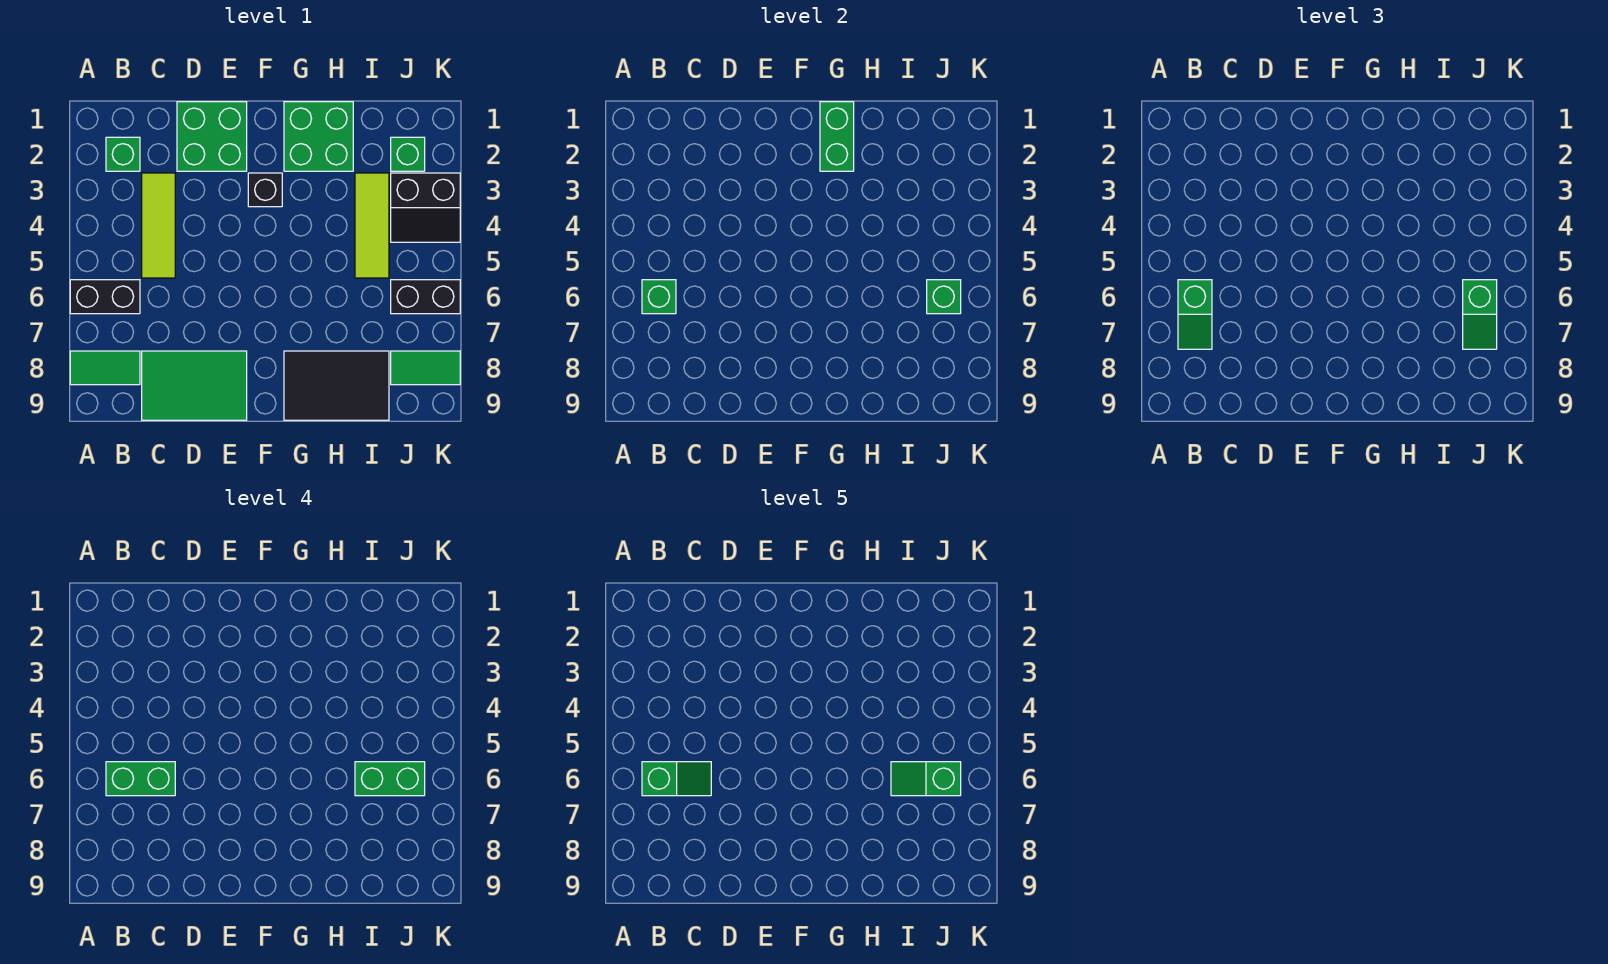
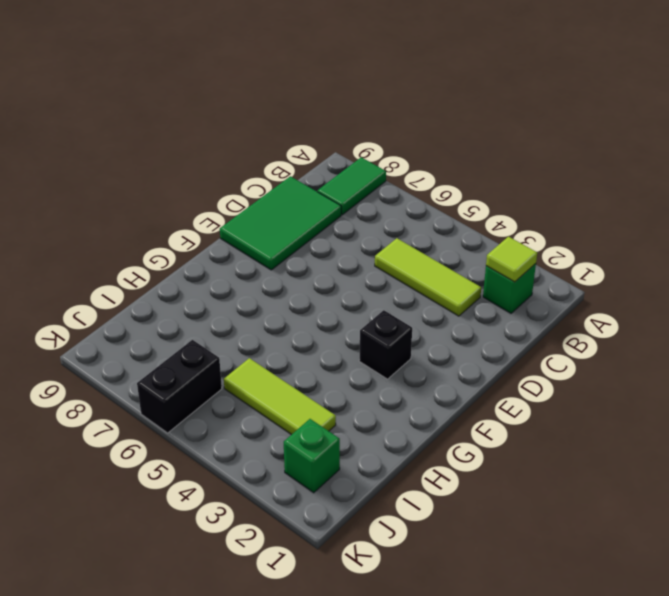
lime tile B2 level 2 -> none
none -> black brick A6:B6 level 1
none -> green brick D1:E2 level 1
none -> green brick G1:H2 level 1

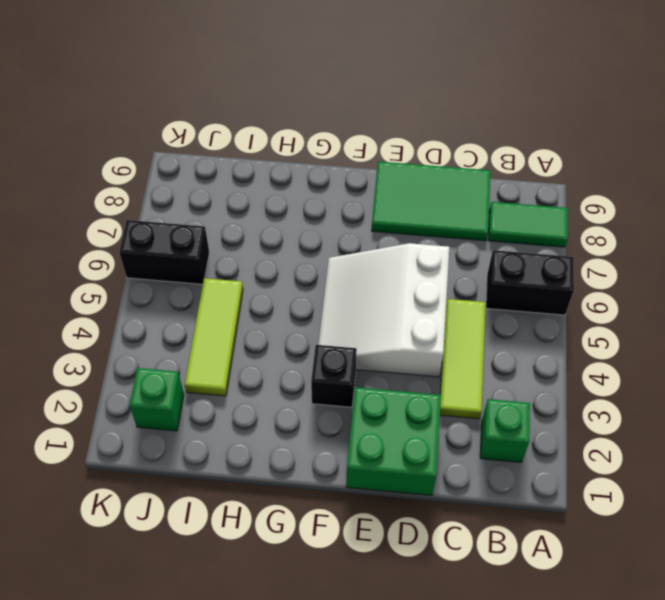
white slope D4:F6 level 1 top D -> none
none -> green brick G1:H2 level 1
none -> black tile G8:I9 level 1
none -> black slope J3:K4 level 1 top 3

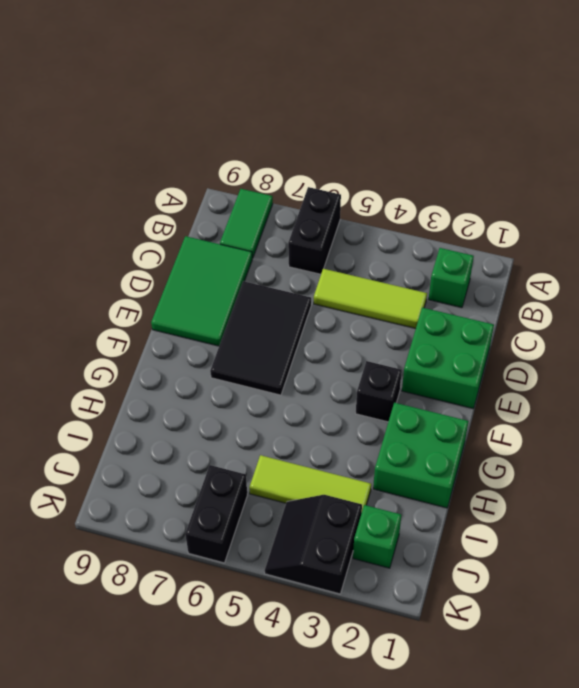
black tile D6:F7 level 1 -> black tile G8:I9 level 1
none -> green tile J8:K8 level 1
none -> green brick B6 level 2
none -> green brick G1:G2 level 2

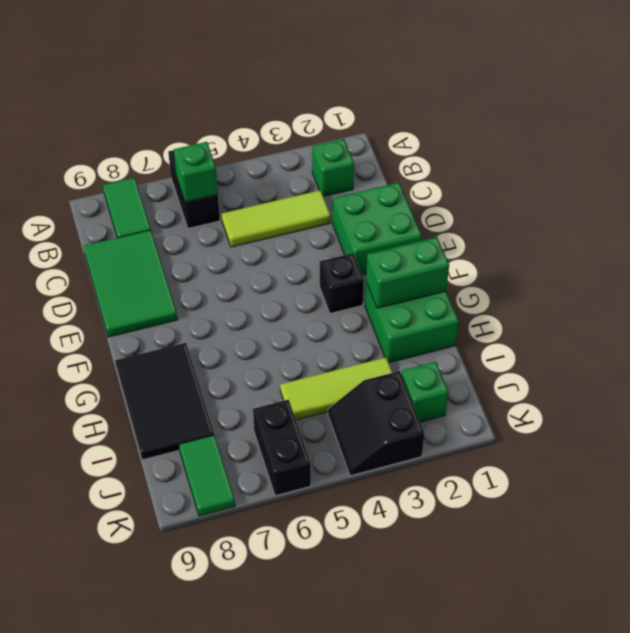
none -> green brick J6 level 2
none -> green slope B6:B7 level 3 top 6
none -> green slope J6:J7 level 3 top 6

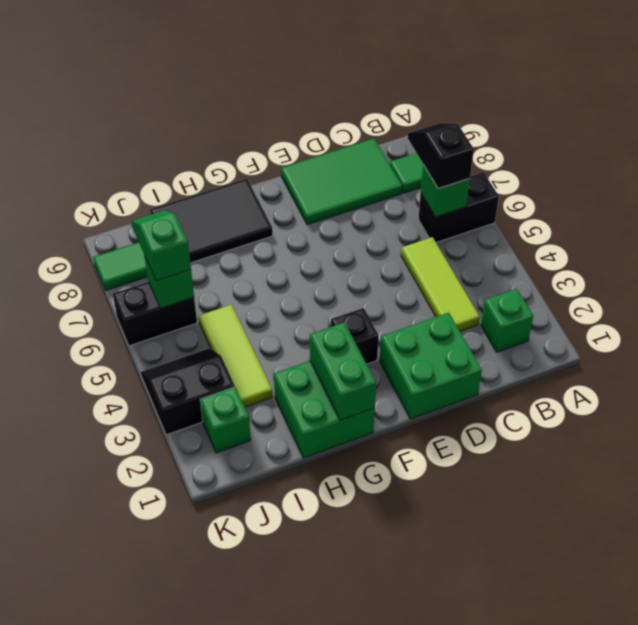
black slope B6:B7 level 3 top 6 -> green slope B6:B7 level 3 top 6
none -> green brick B6:C6 level 4
none -> green brick I6:J6 level 4
none -> green slope B6:C6 level 5 top B

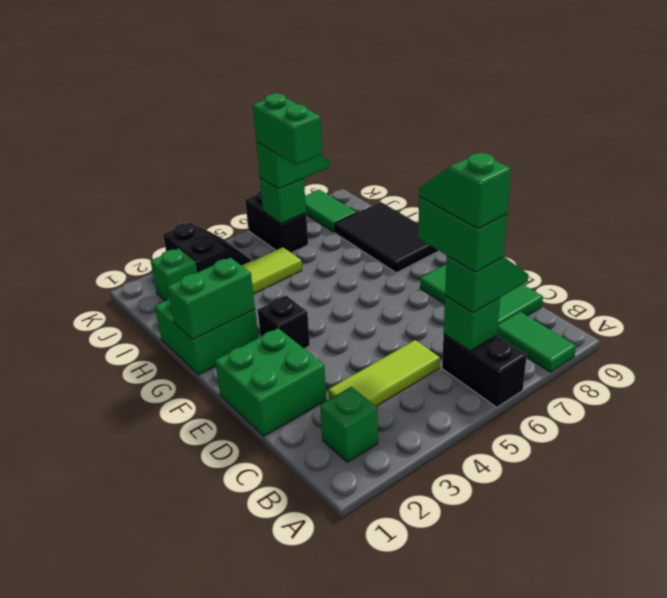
none -> green slope I6:J6 level 5 top J

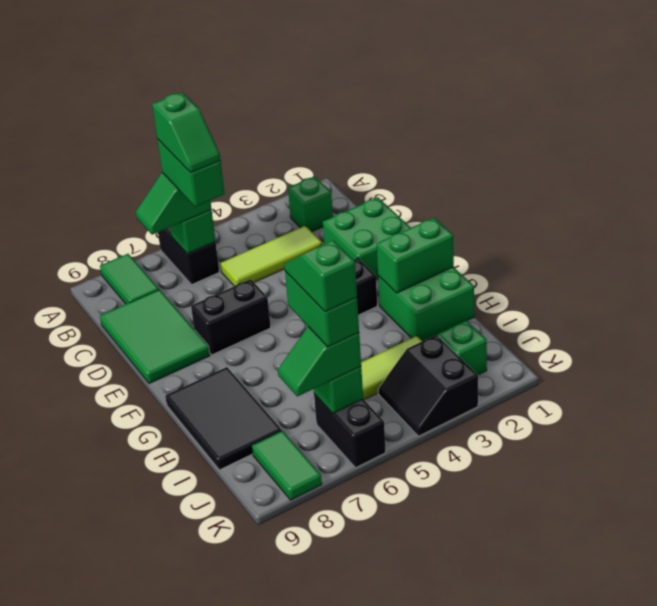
black brick E6:E7 level 1 -> none

